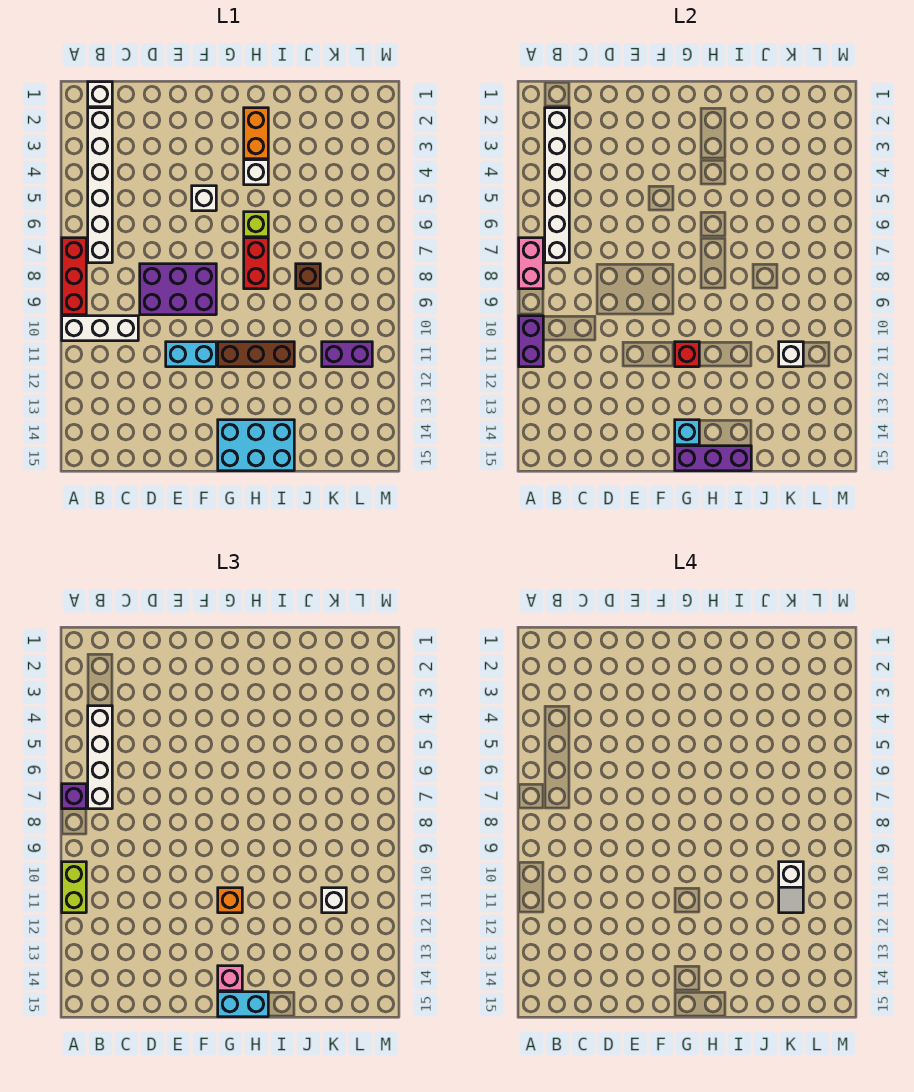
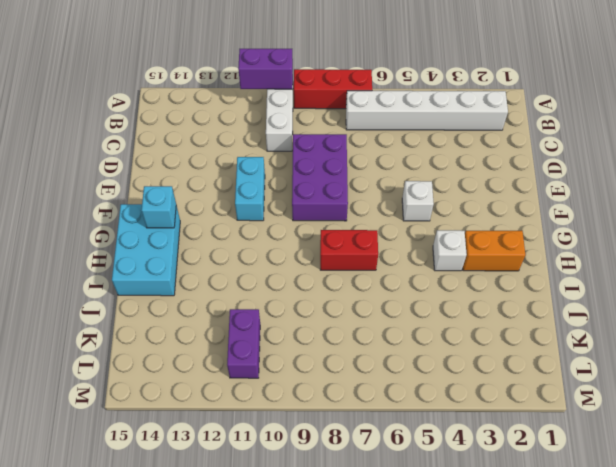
none -> white brick B1 level 1
none -> brown brick G11:I11 level 1
none -> lime brick H6 level 1
none -> brown brick J8 level 1

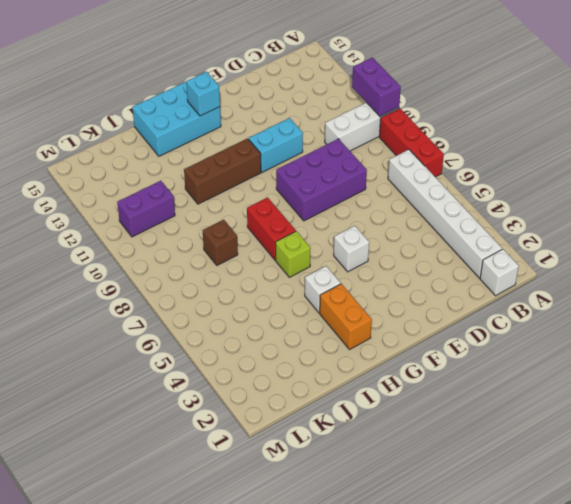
none -> pink brick A7:A8 level 2
none -> white brick B2:B7 level 2
none -> red brick G11 level 2
none -> purple brick G15:I15 level 2

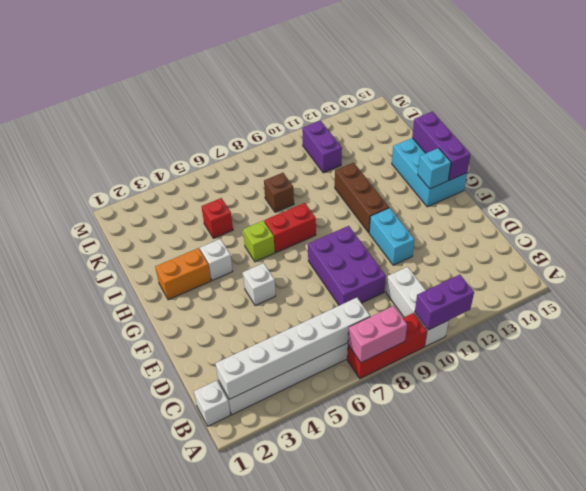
red brick J5 level 1 -> red brick G11 level 2
none -> white brick K11 level 2
none -> purple brick A7 level 3
none -> lime brick A10:A11 level 3
none -> white brick B4:B7 level 3

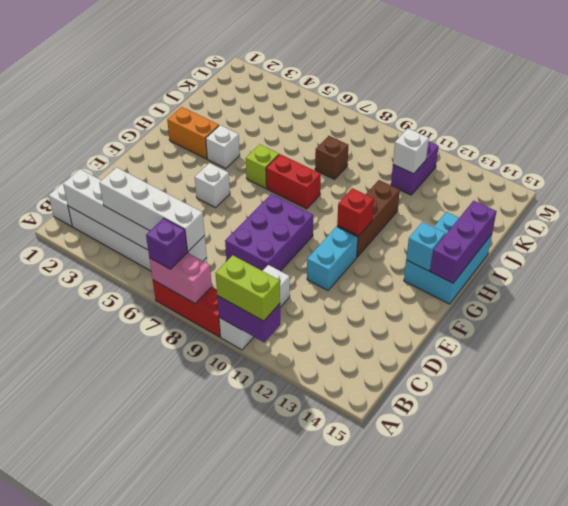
none -> orange brick G11 level 3
none -> pink brick G14 level 3
none -> cyan brick G15:H15 level 3
none -> white brick K11 level 3

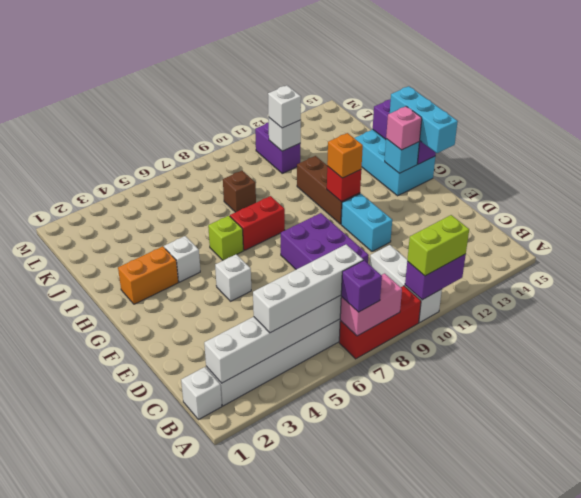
cyan brick F15:H15 level 3 -> cyan brick G15:H15 level 3
none -> white slope K10:K11 level 4 top 10

